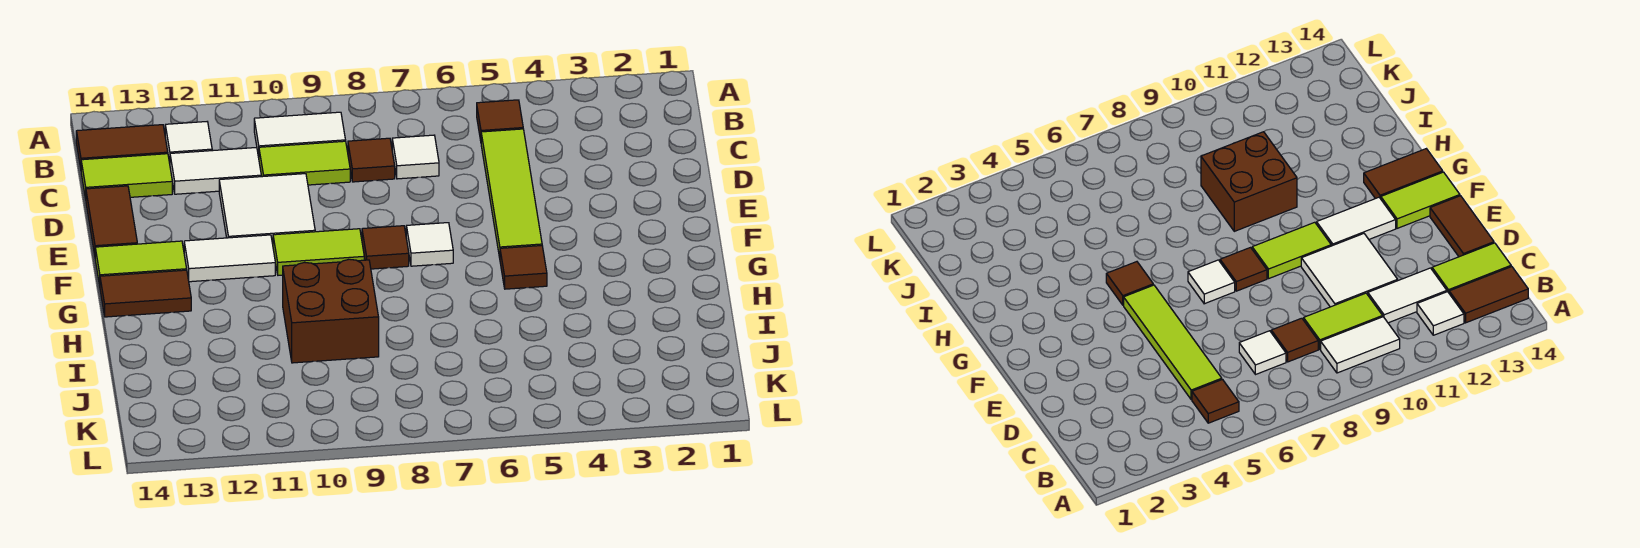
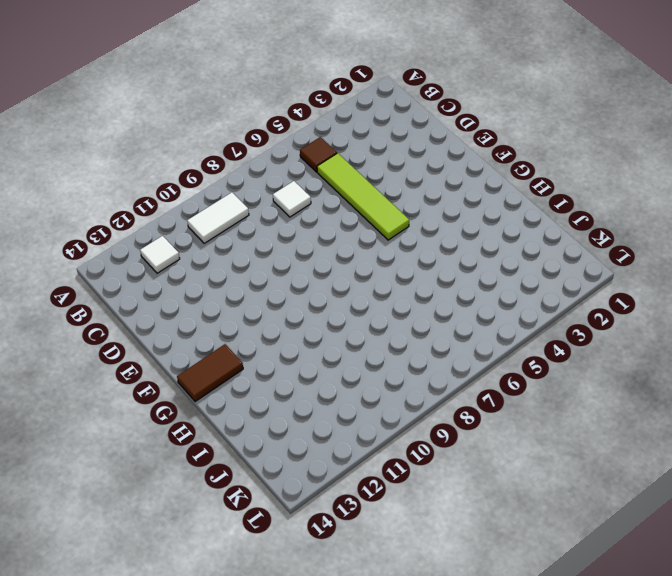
none -> brown tile B13:B14 level 1
none -> brown tile C8 level 1
none -> lime tile C9:C10 level 1

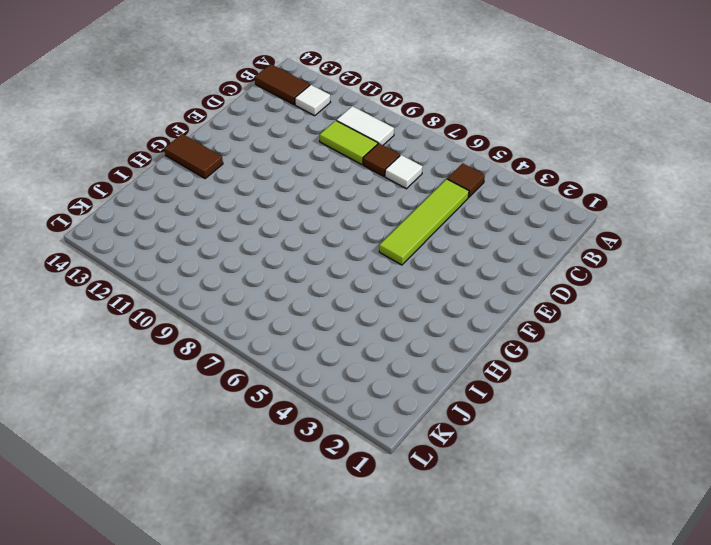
none -> white tile C11:C12 level 1
none -> lime tile C13:C14 level 1
none -> white tile D10:E11 level 1

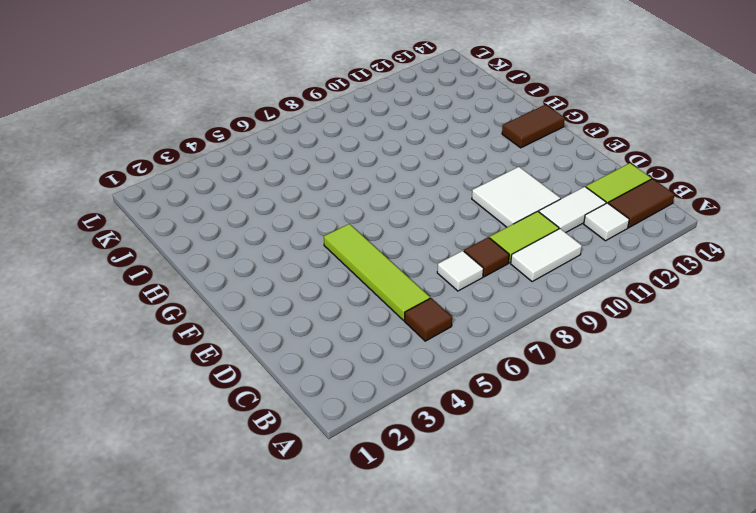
none -> brown tile D14:E14 level 1
none -> white tile F7 level 1
none -> brown tile F8 level 1

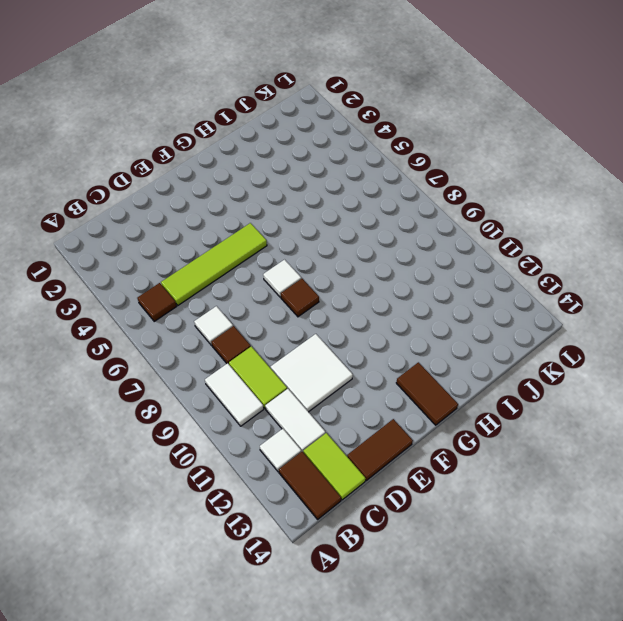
none -> lime tile F9:F10 level 1
none -> white tile F11:F12 level 1
none -> lime tile F13:F14 level 1

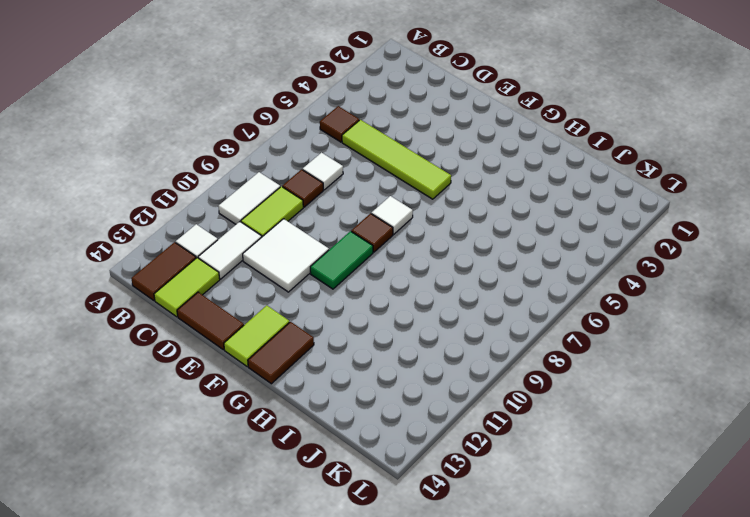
green tile F9:F10 level 1 -> lime tile F9:F10 level 1
none -> white tile F11:F12 level 1
none -> brown tile G5 level 1
none -> brown brick H9:I10 level 1

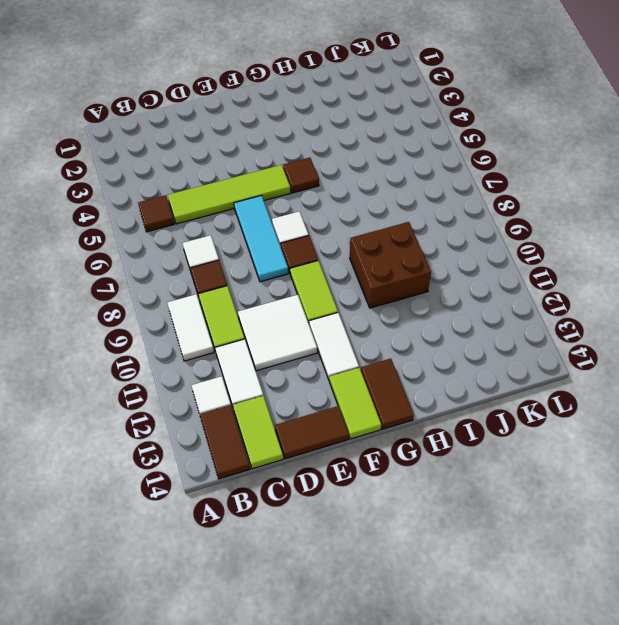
cyan tile E6:E8 level 1 -> none

